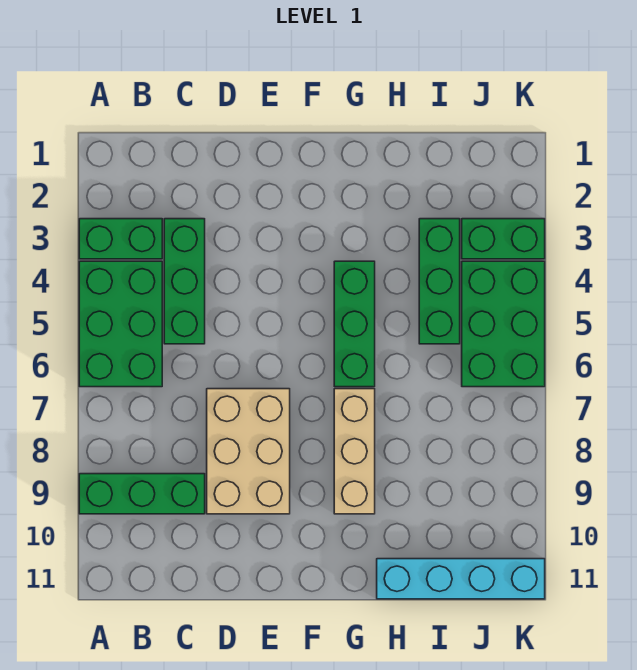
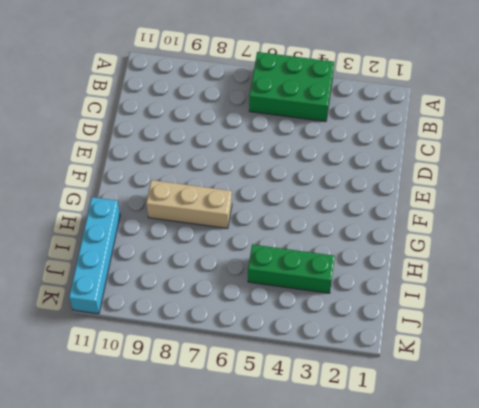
none -> green brick A3:B3 level 1
none -> green brick A9:C9 level 1

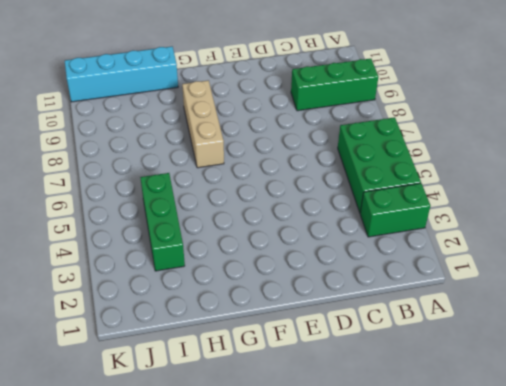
none -> green brick C3:C5 level 1
none -> tan brick D7:E9 level 1

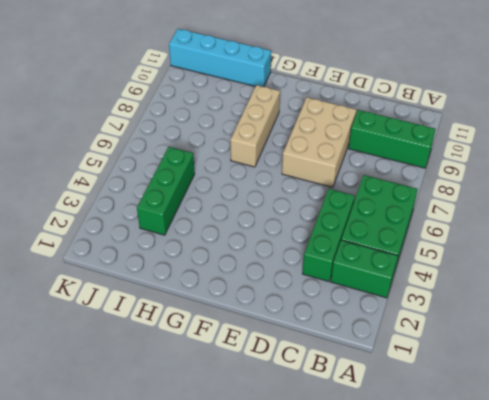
none -> green brick G4:G6 level 1
none -> green brick J3:K3 level 1

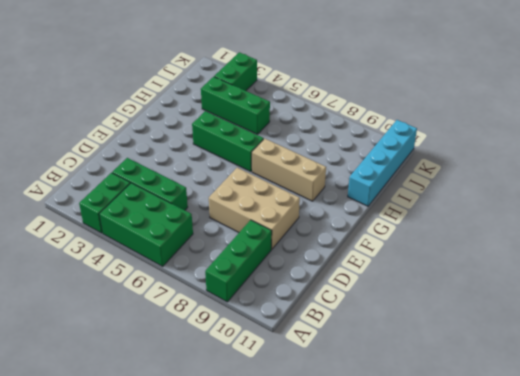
none -> green brick J4:K6 level 1

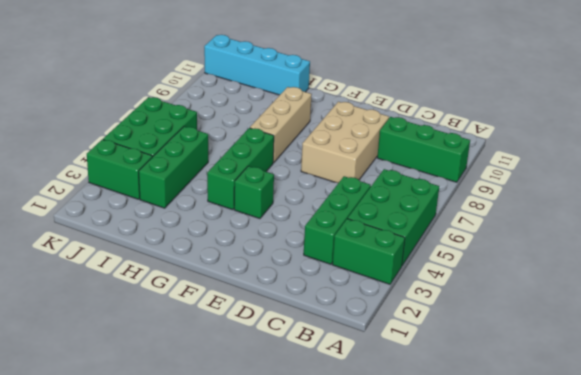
green brick F4 level 1 -> none

